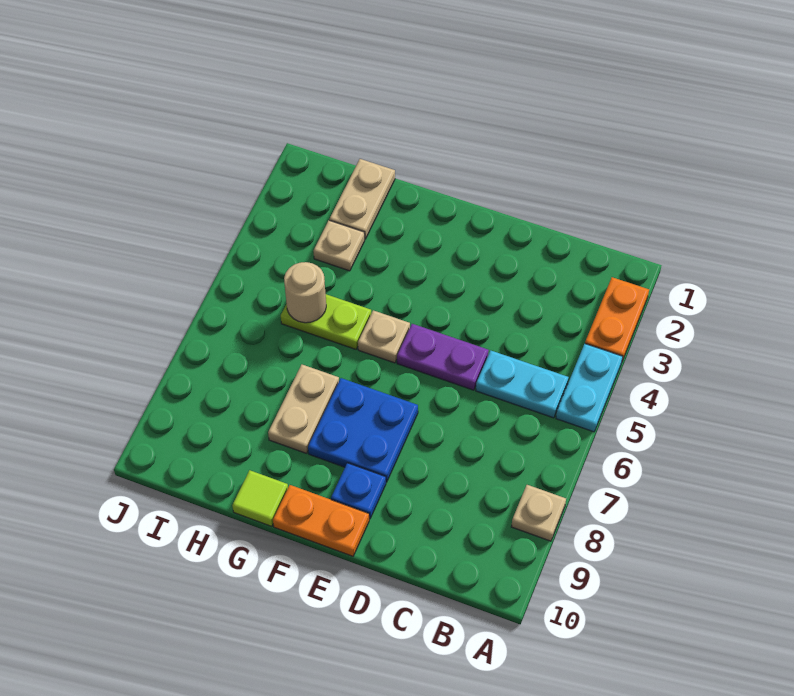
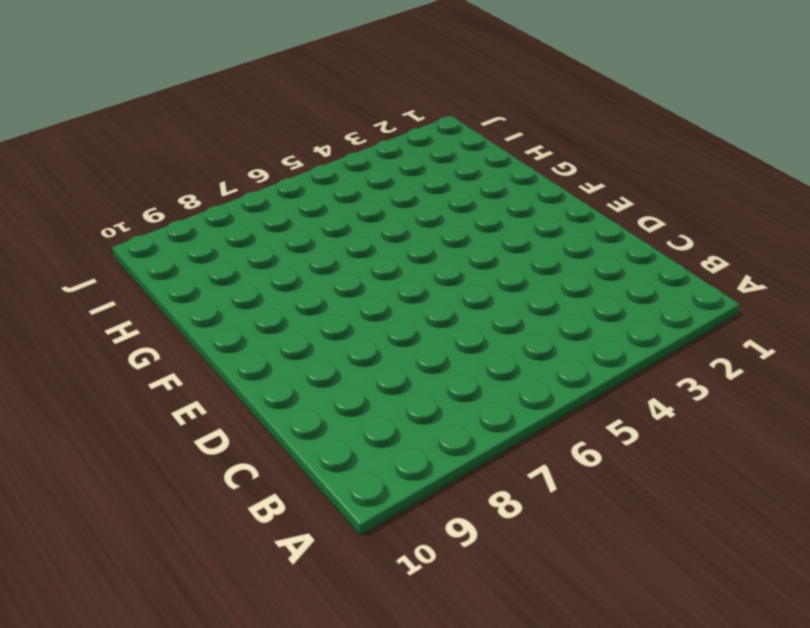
none -> orange plate A2:A3 level 1
none -> cyan plate A4:A5 level 1
none -> tan plate A8 level 1

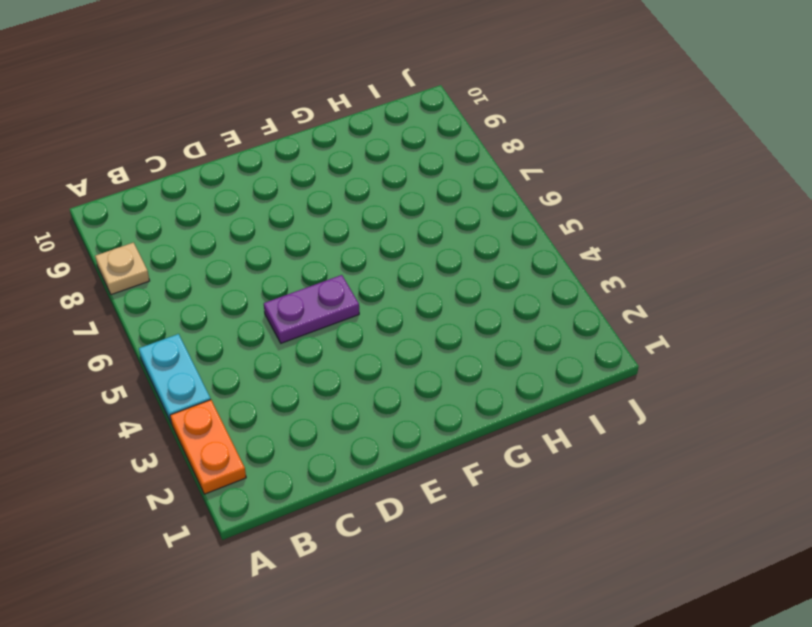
none -> cyan plate B5:C5 level 1
none -> blue plate E7:F8 level 1
none -> blue plate E9 level 1

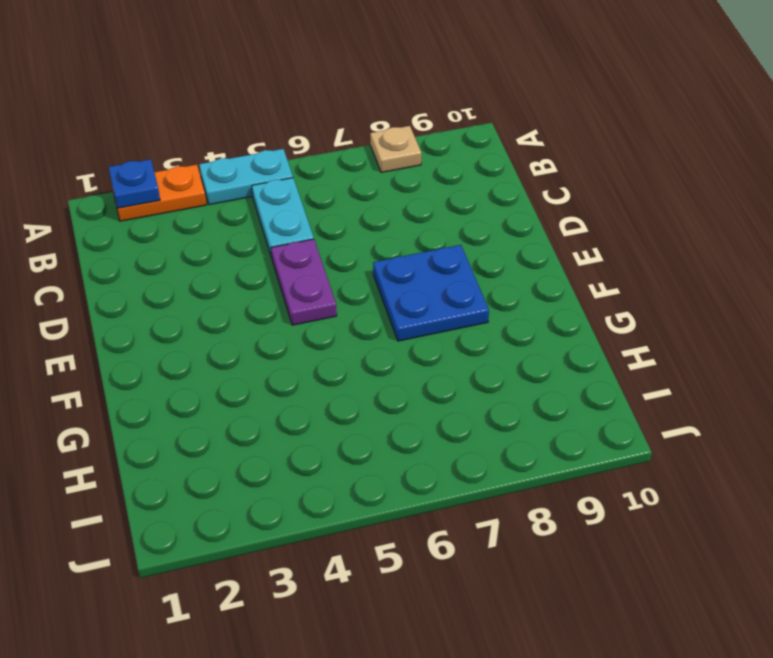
blue plate A2 level 2 -> blue plate E9 level 1
none -> orange plate E10:F10 level 1
none -> tan plate F5 level 1
none -> lime plate G5:H5 level 1

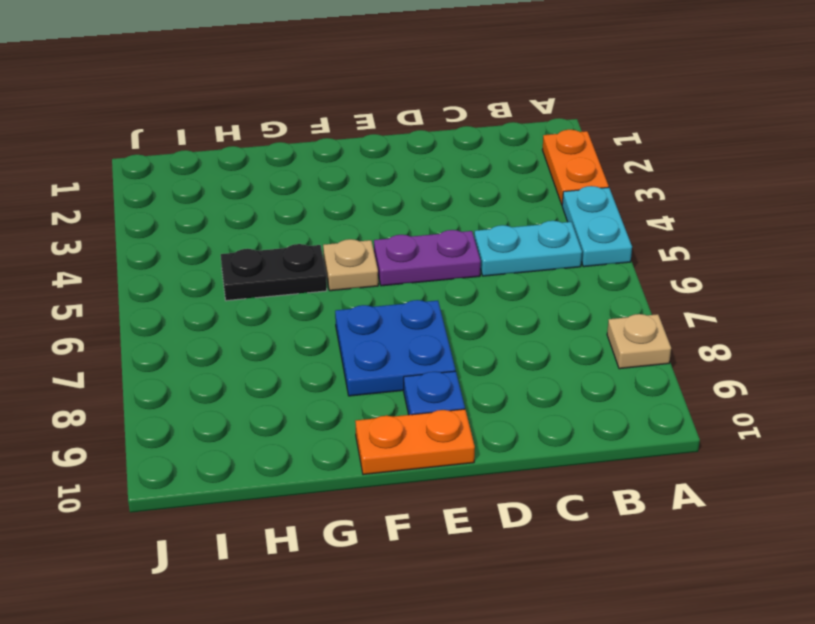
black plate G5:H5 level 1 -> lime plate G5:H5 level 1
none -> tan plate G7:G8 level 1
none -> lime tile G10 level 1
none -> tan plate H1:H2 level 1

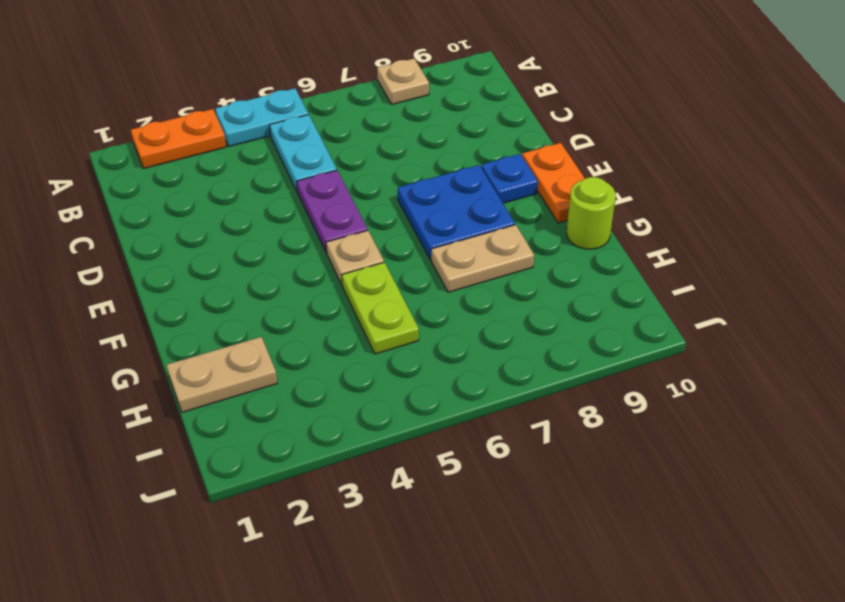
lime round brick G10 level 1 -> lime tile G10 level 1
none -> tan plate H3 level 1
none -> tan round brick H5 level 2

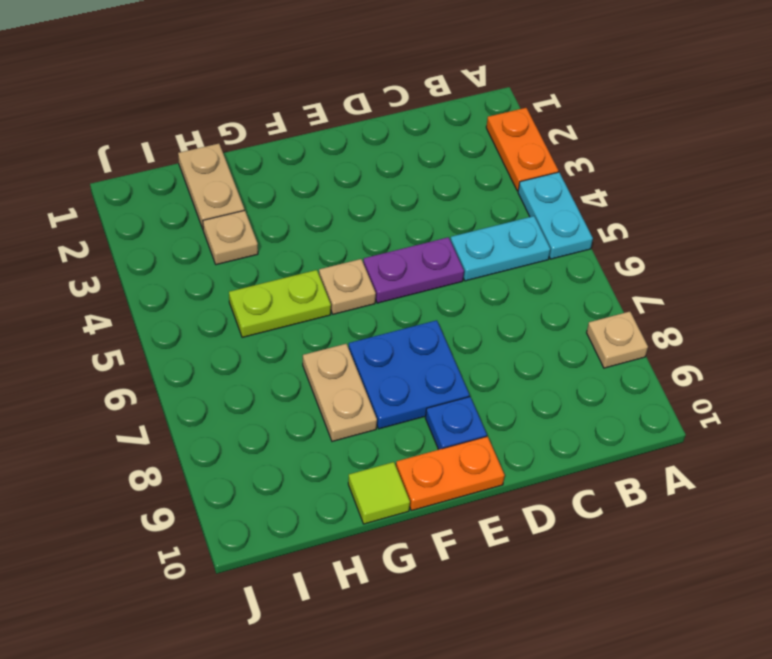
none -> tan round brick H5 level 2

